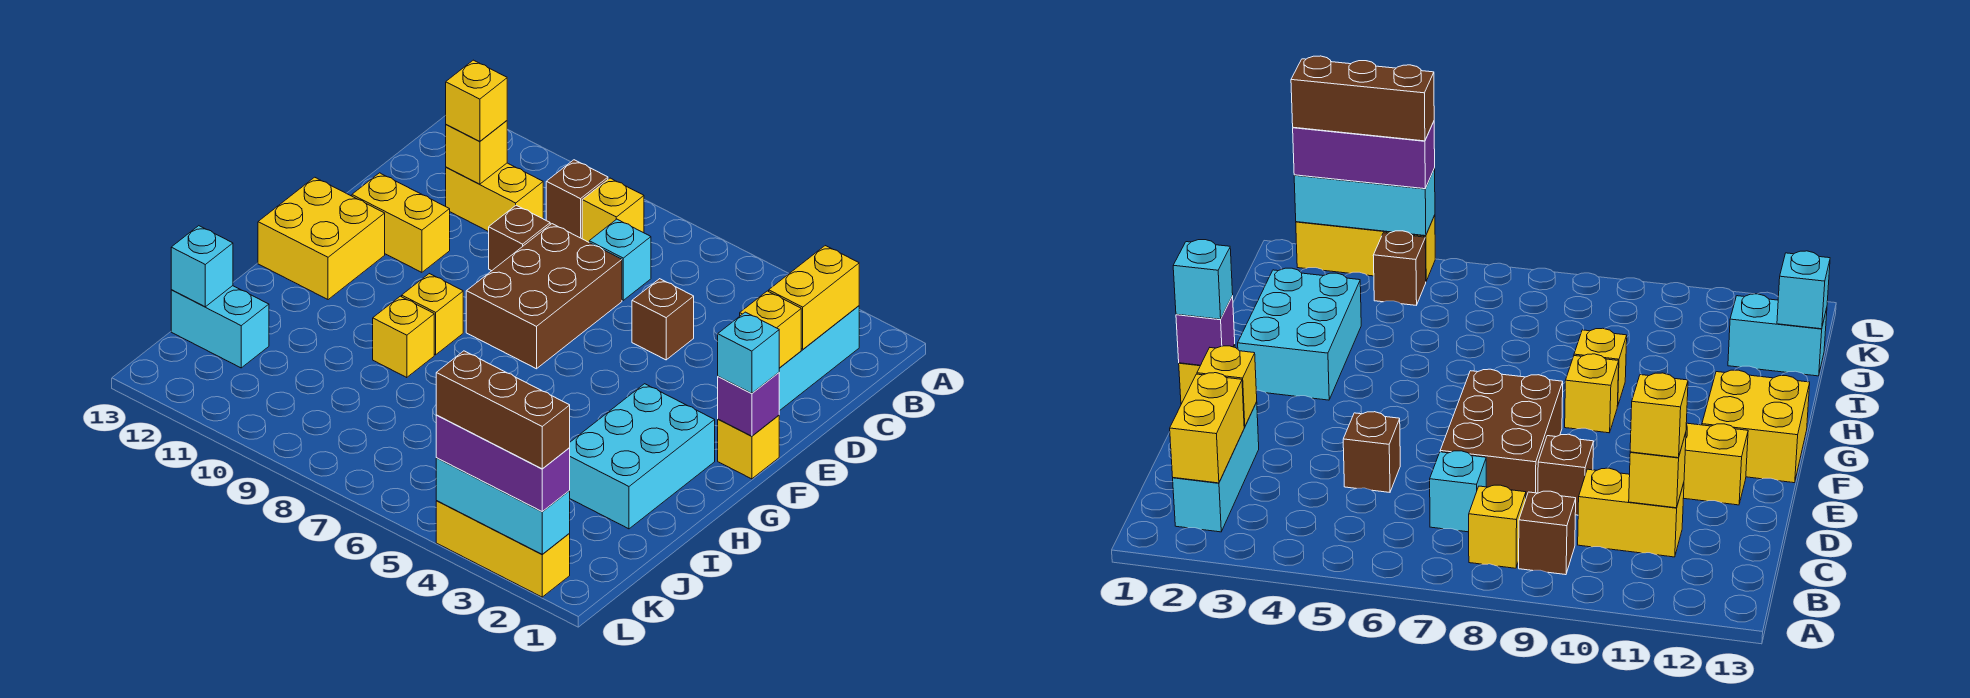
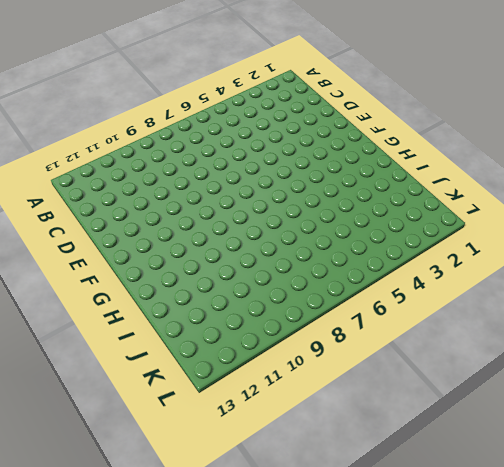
none -> cyan brick B2:D2 level 1
none -> yellow brick B8 level 1
none -> brown brick B9 level 1

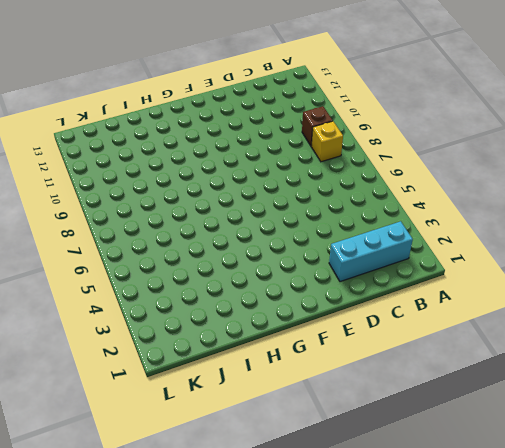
none -> cyan brick C7 level 1
none -> yellow brick C10:C11 level 1
none -> brown brick D5 level 1

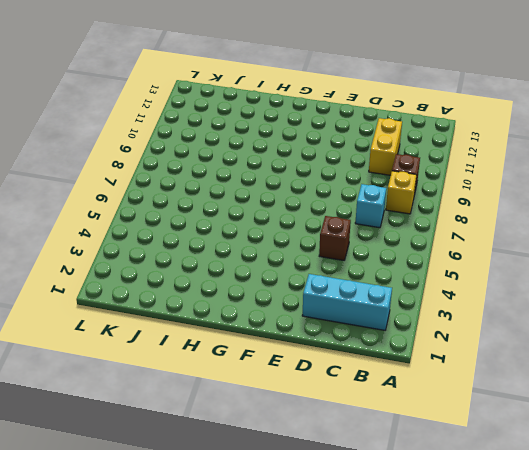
none -> brown brick D7:F8 level 1
none -> brown brick D9 level 1
none -> yellow brick E11:E12 level 1

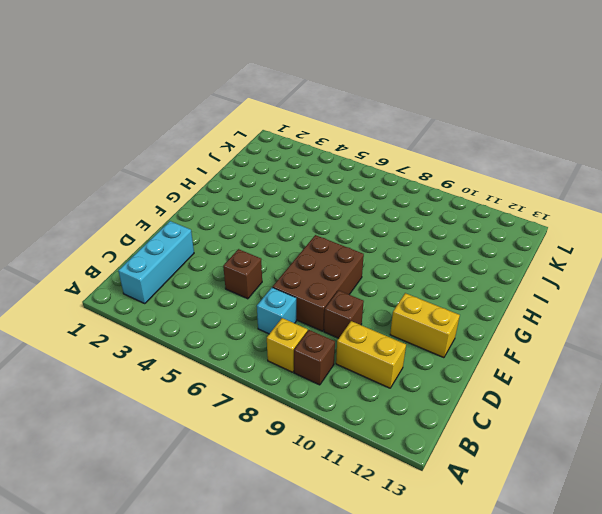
none -> yellow brick F1 level 1
none -> yellow brick F12:G13 level 1
none -> cyan brick G2:I3 level 1

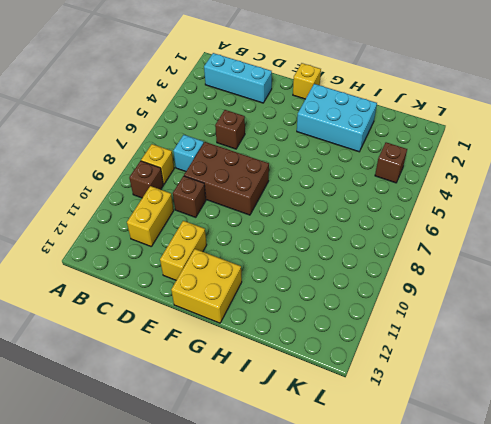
none -> yellow brick G9 level 1
none -> yellow brick H9 level 1
none -> cyan brick J12:J13 level 1

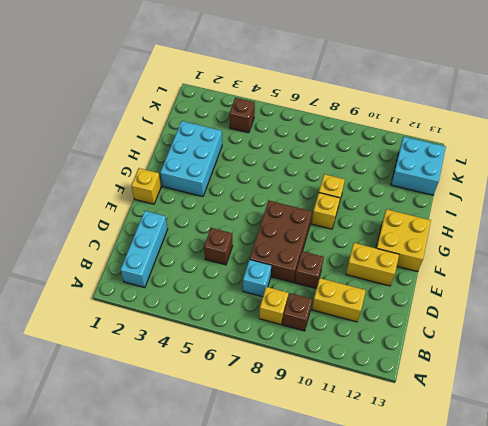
cyan brick J12:K13 level 1 -> cyan brick J12:J13 level 1
none -> yellow brick L2:L4 level 1
none -> yellow brick B2:C2 level 2
none -> yellow brick C11 level 2

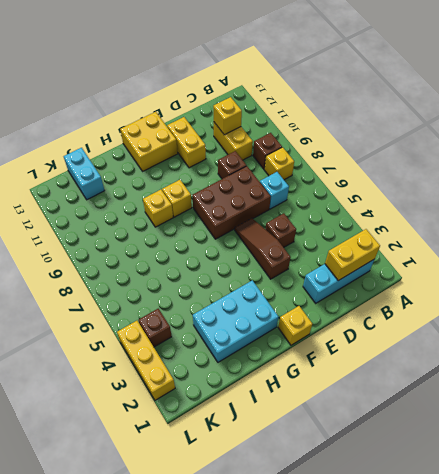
brown slope E4:E6 level 1 top 4 -> none
none -> yellow brick D2 level 2
none -> purple brick F1 level 2
none -> cyan brick J13 level 2

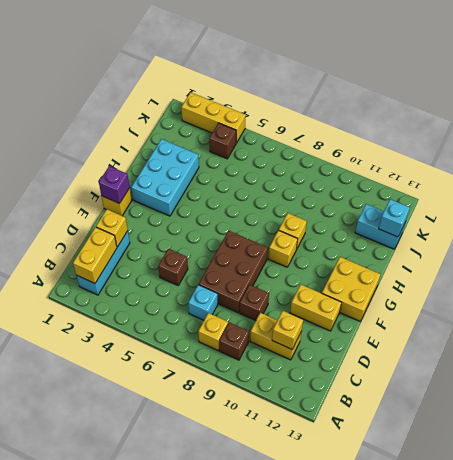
none -> cyan brick L2:L4 level 2
none -> yellow brick C11 level 3
none -> cyan brick F1 level 3

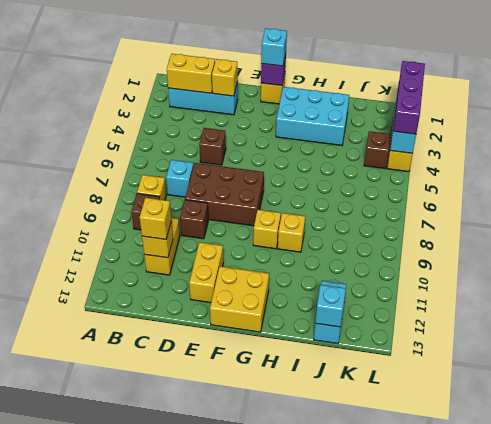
none -> brown brick L2:L4 level 4

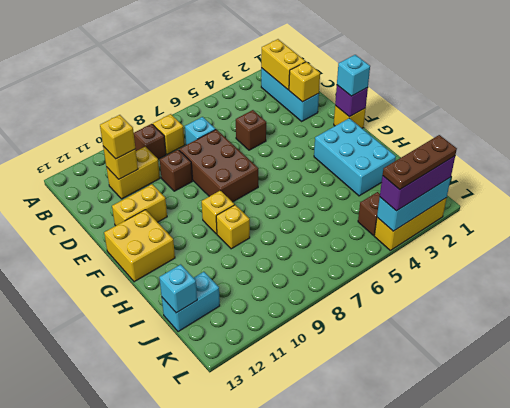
brown plate L2:L4 level 4 -> brown brick L2:L4 level 4

